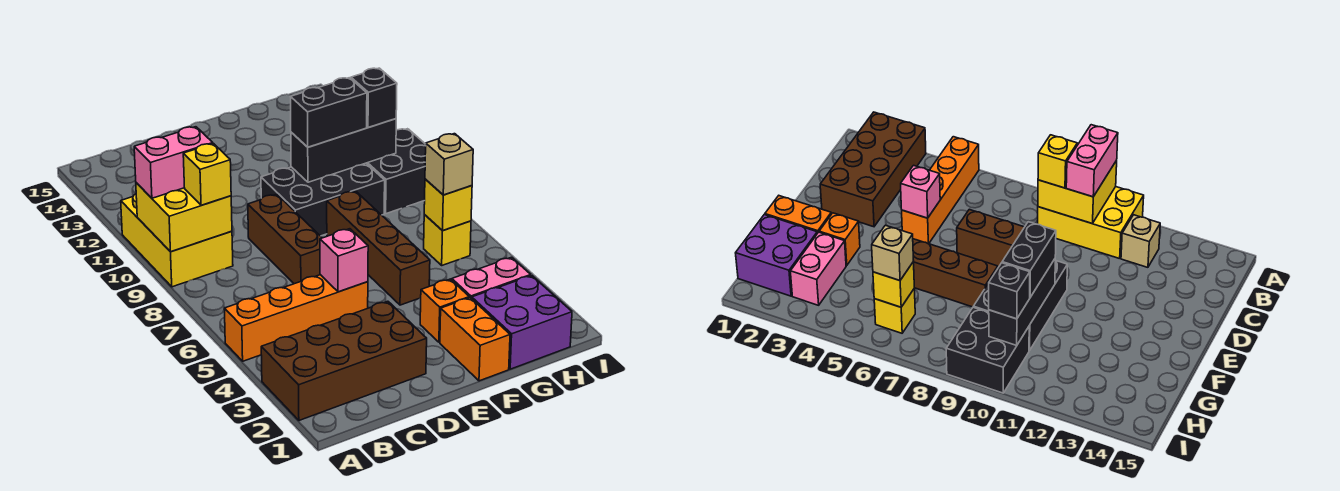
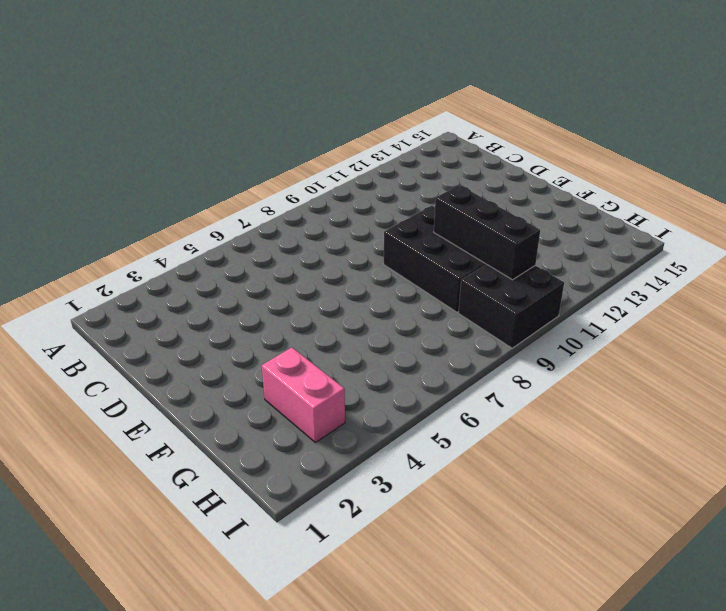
none -> brown brick A2:D3 level 1
none -> orange brick A5:D5 level 1
none -> yellow brick A9:B11 level 1

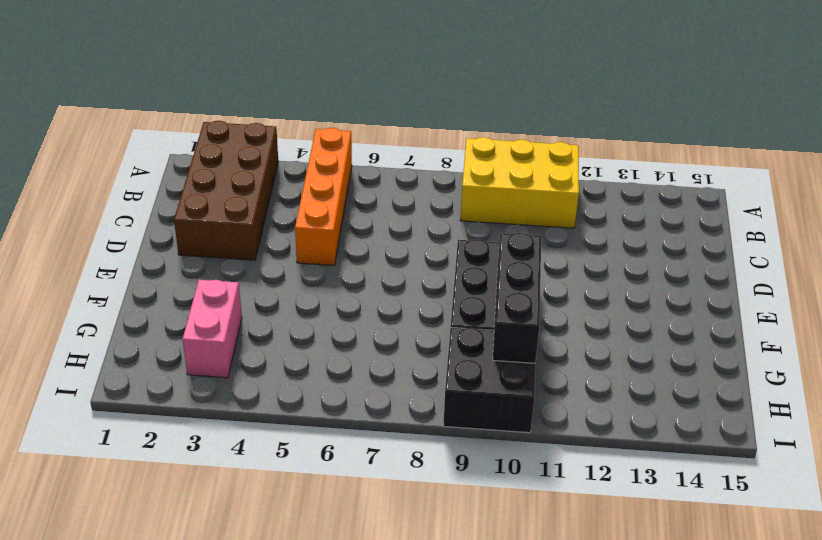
none -> tan brick B12 level 1
none -> brown brick D7:D9 level 1
none -> orange brick F1:F2 level 1

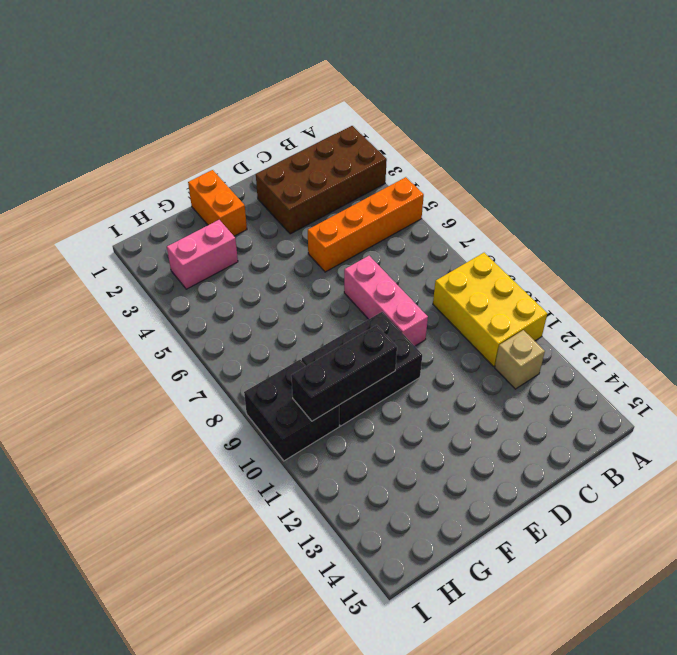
pink brick D7:D9 level 1 -> brown brick D7:D9 level 1
none -> orange brick F3 level 1
none -> brown brick F5:F8 level 1
none -> purple brick G1:H2 level 1

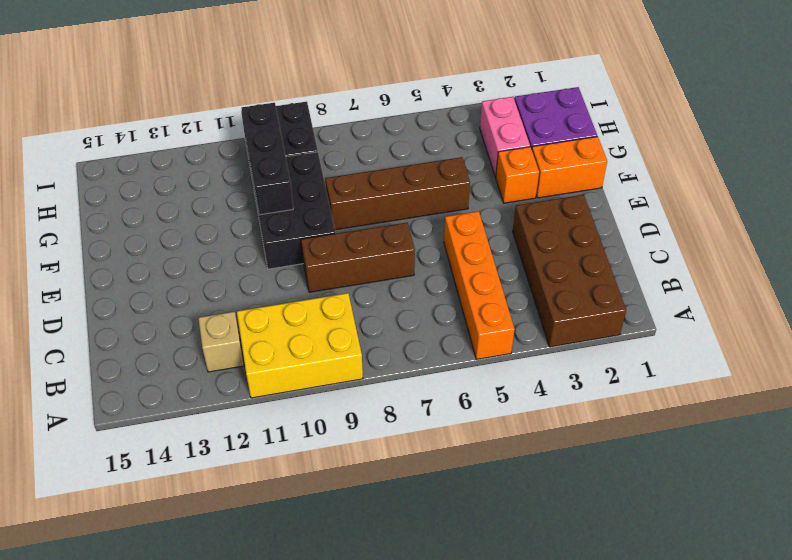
none -> yellow brick H6 level 1
none -> yellow brick A9:B10 level 2
none -> pink brick D5 level 2

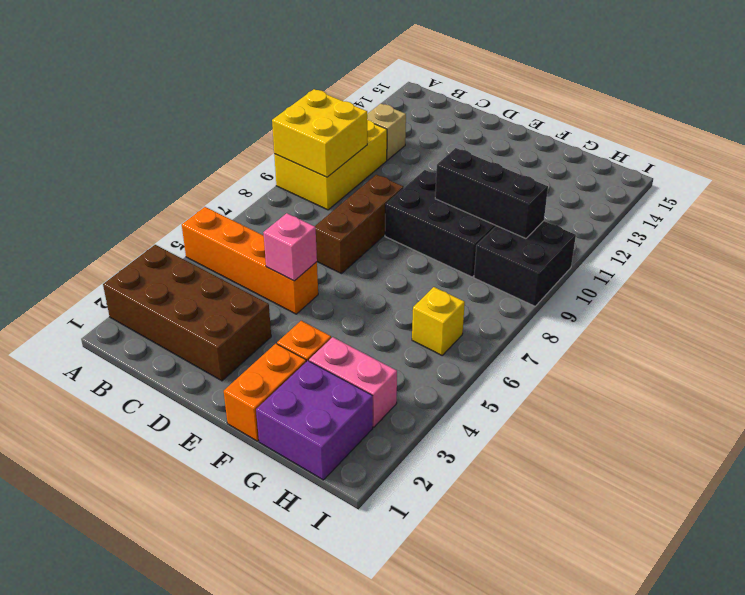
none -> brown brick F5:F8 level 1
none -> yellow brick H6 level 2
none -> pink brick A10:B10 level 3

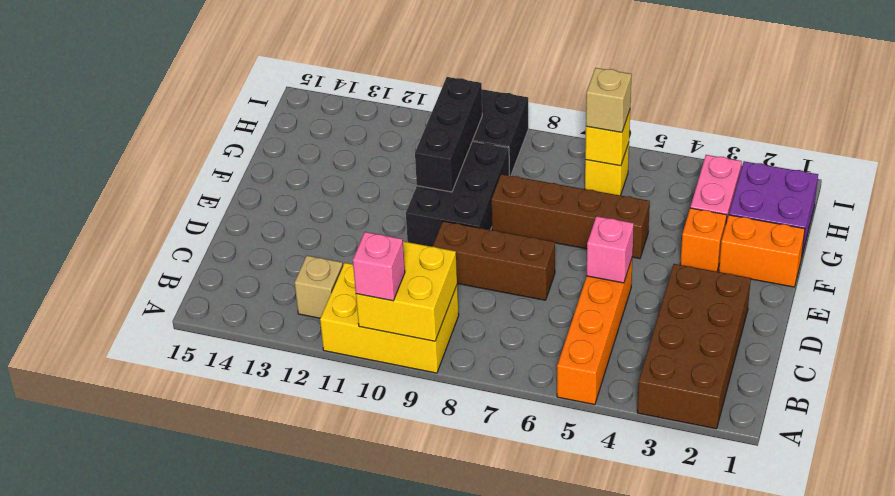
pink brick A10 level 3 -> pink brick A10:B10 level 3
none -> yellow brick B9 level 3
none -> black brick F10:G10 level 3
none -> black brick H10 level 3

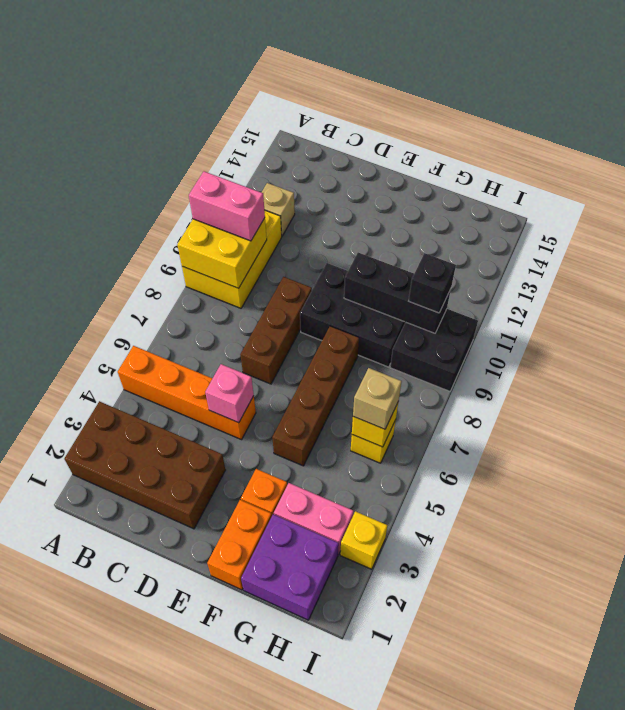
yellow brick I3 level 1 -> yellow brick B9 level 3
none -> black brick F10:G10 level 3

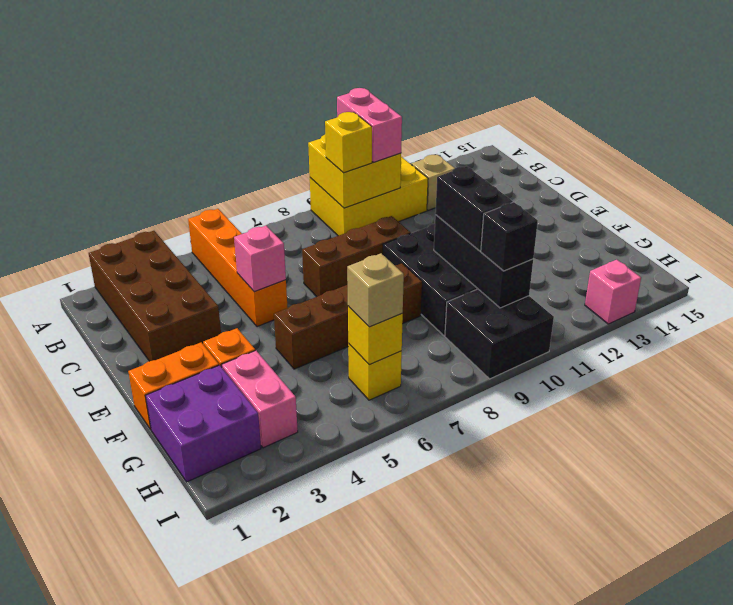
pink brick I13 level 1 -> none

